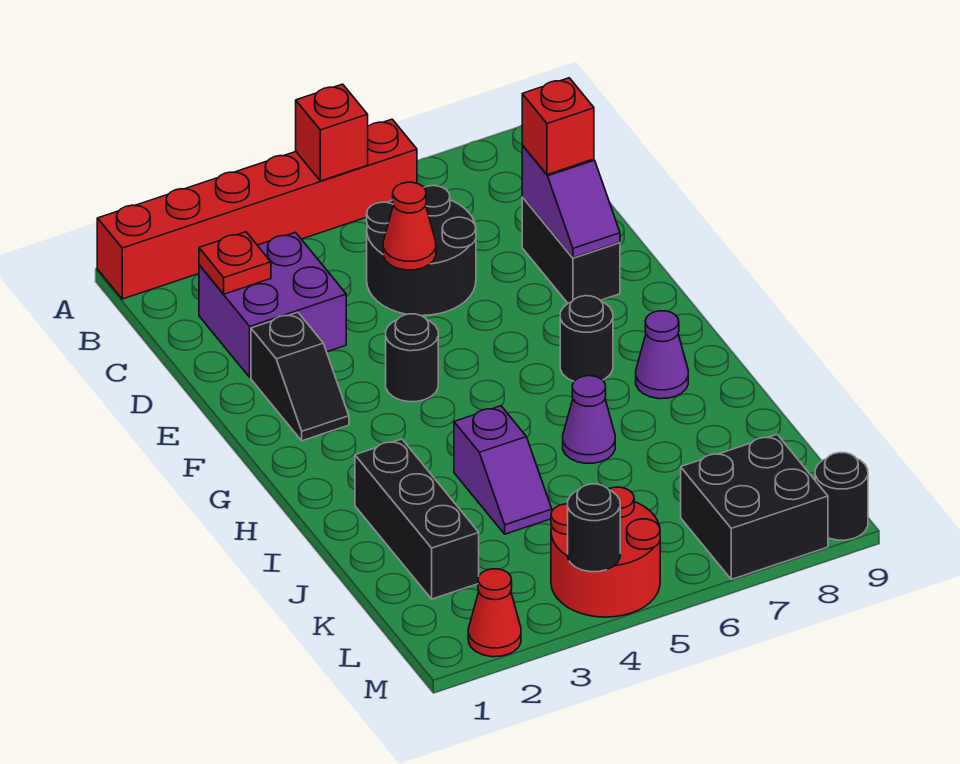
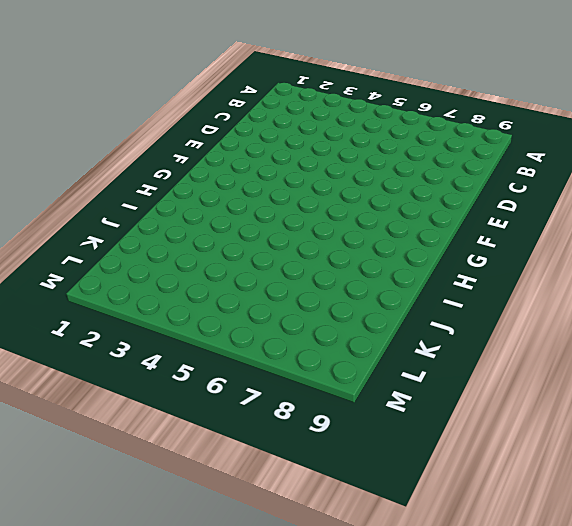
none -> red brick A1:A6 level 1
none -> purple brick C2:D3 level 1
none -> black round brick C5:D6 level 1

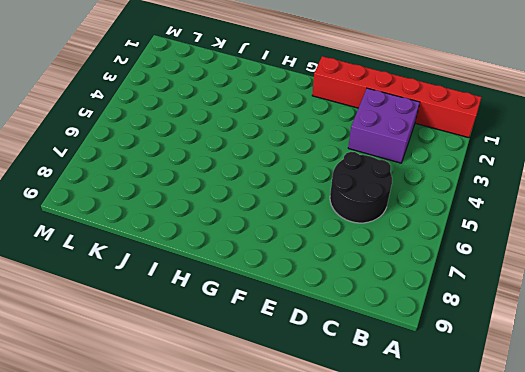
red brick A1:F1 level 1 -> red brick A1:A6 level 1
none -> black brick D8:E8 level 1
none -> black slope E2:F2 level 1 top E
none -> black round brick F4 level 1

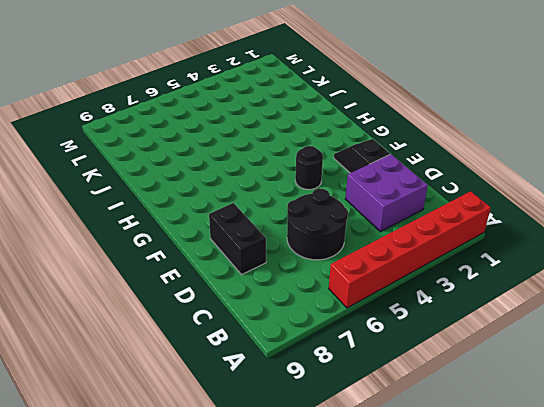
none -> black round brick G7 level 1
none -> purple cone H8 level 1
none -> black brick I2:K2 level 1

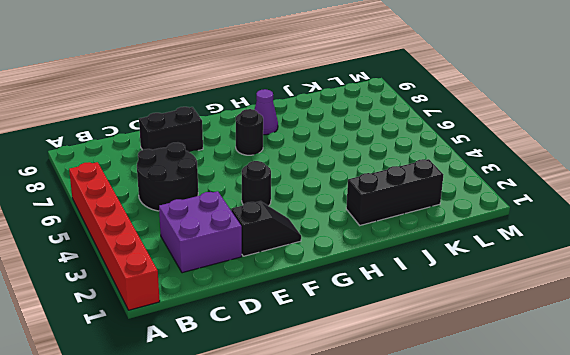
none -> purple slope I4:J4 level 1 top I
none -> purple cone I6 level 1
none -> red round brick L4:M5 level 1

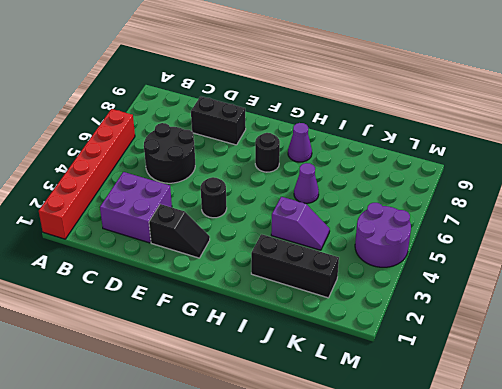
purple round brick L4:M5 level 1 -> red round brick L4:M5 level 1
none -> black brick L7:M8 level 1
none -> red cone M2 level 1
none -> black round brick M9 level 1

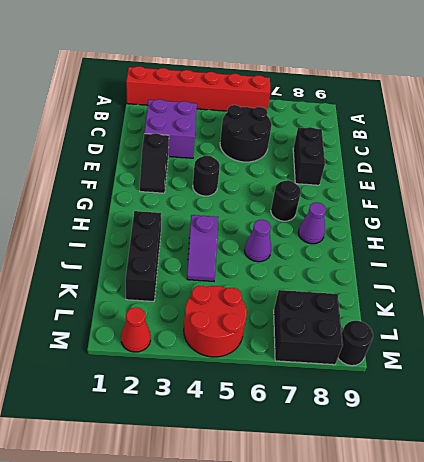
none -> red brick A5 level 2
none -> red plate C2 level 2
none -> red cone D5 level 2

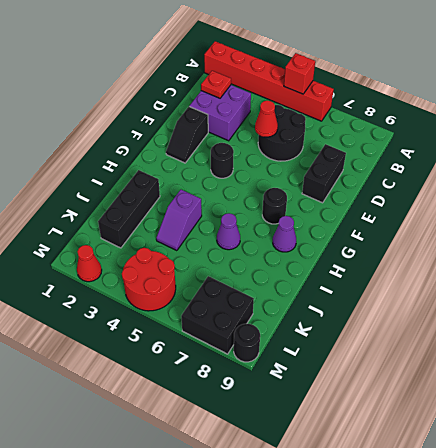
none -> purple slope D8:E8 level 2 top D
none -> black round brick M4 level 2
none -> red brick D8 level 3

